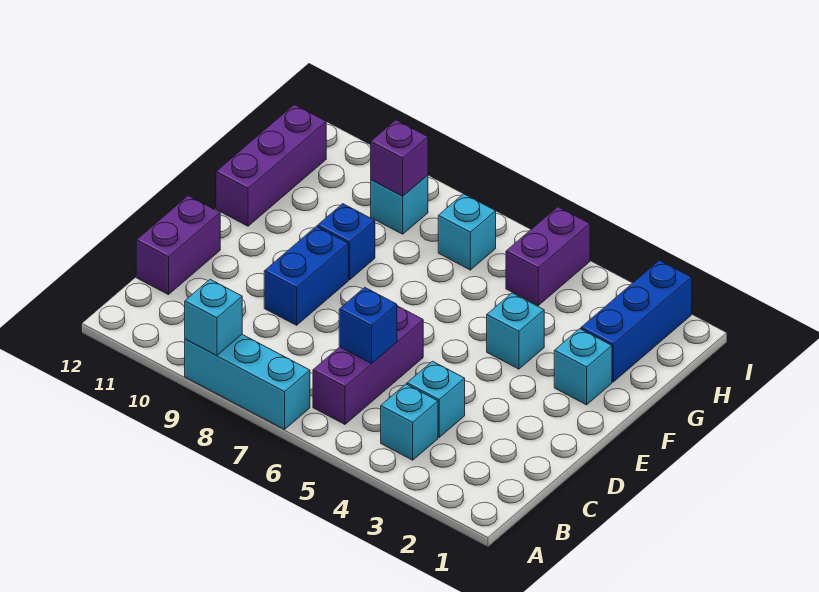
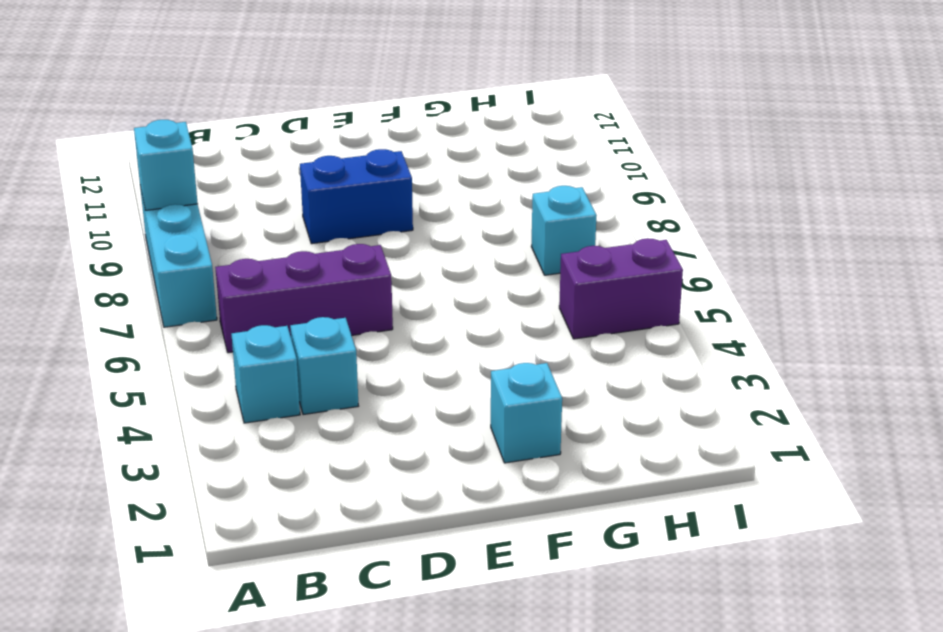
none -> purple brick C12:D12 level 1
none -> cyan brick F4 level 1
none -> blue brick F9 level 1

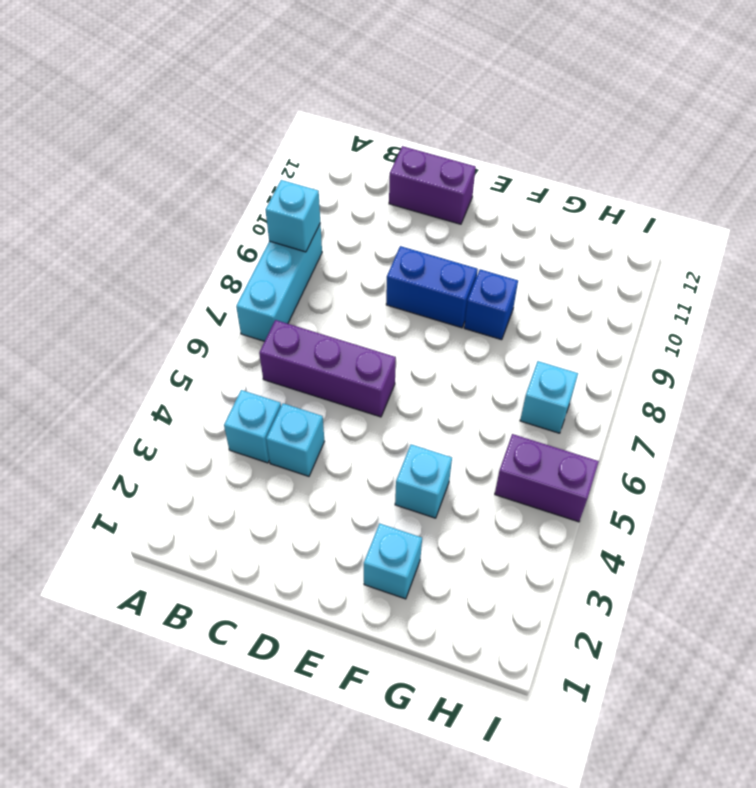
none -> purple brick F12:H12 level 1
none -> blue brick G2:I2 level 1
none -> cyan brick H9 level 1

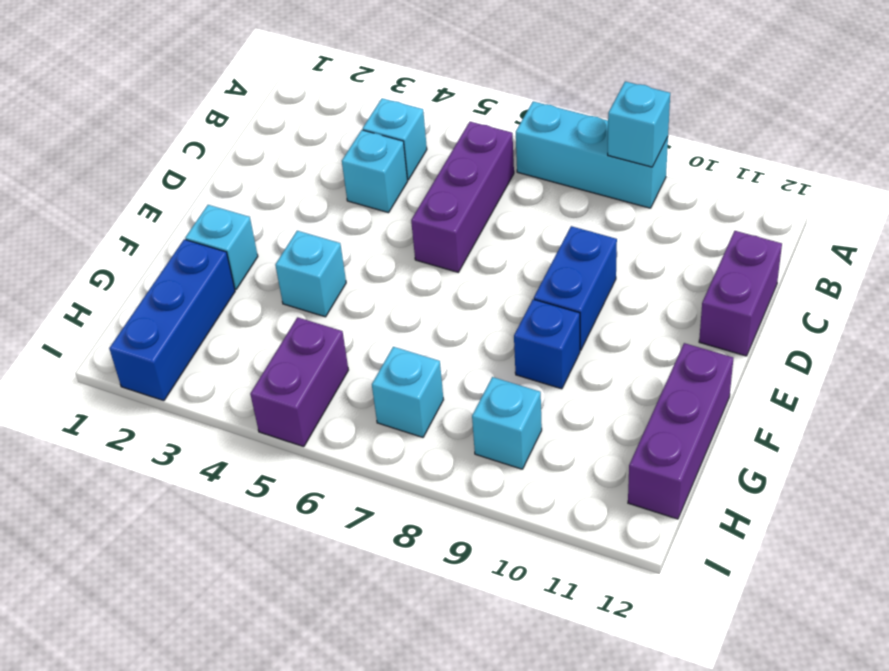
none -> blue brick C6 level 2
none -> purple brick H9 level 2

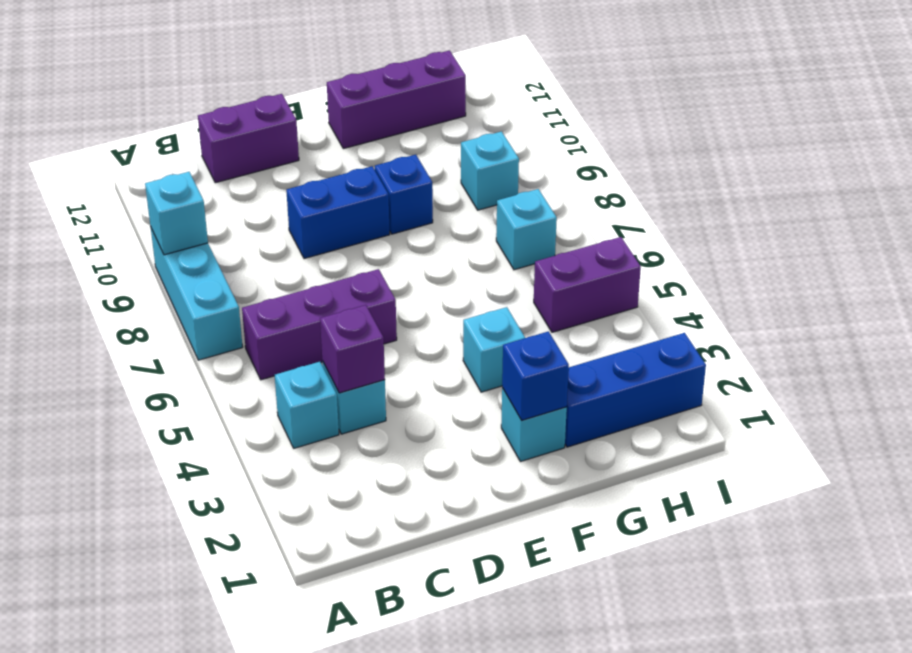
purple brick C4 level 2 -> purple brick H9 level 2
blue brick F2 level 2 -> blue brick C6 level 2

